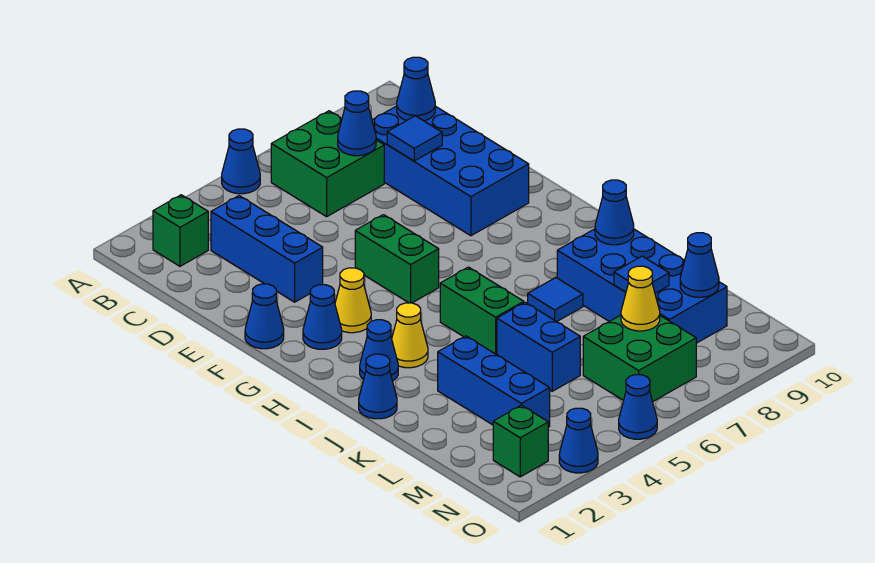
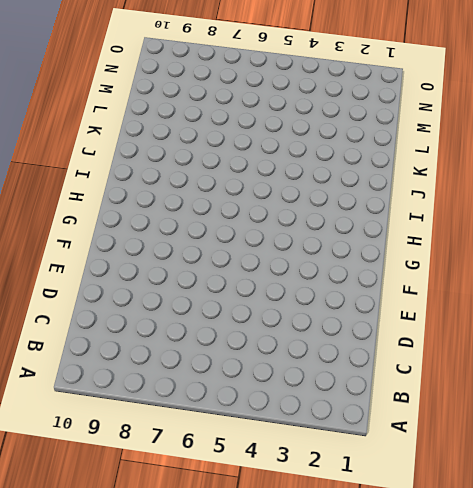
none -> blue cone A5 level 1
none -> green brick B2 level 1
none -> green brick B6:C7 level 1

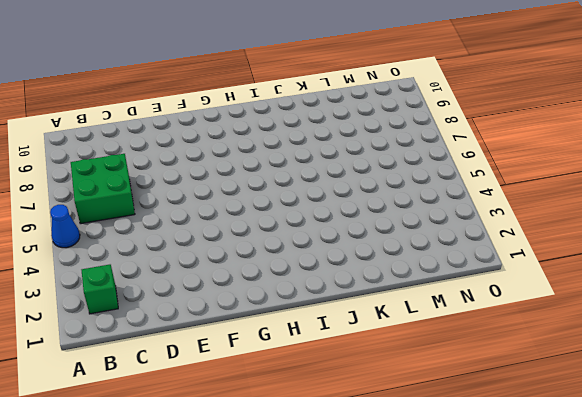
none -> blue brick C3:E3 level 1
none -> blue brick C8:F9 level 1
none -> blue cone F1 level 1

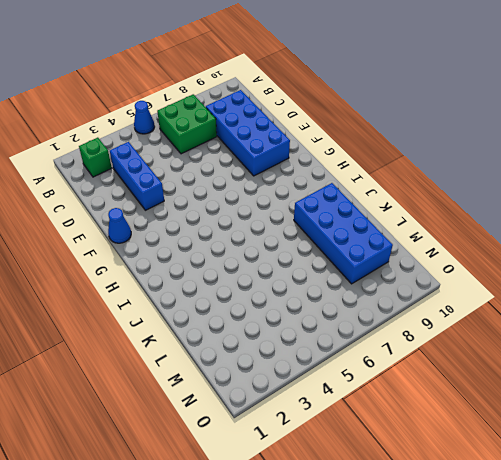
none -> green brick F5:G5 level 1
none -> blue cone G2 level 1
none -> yellow cone G3 level 1

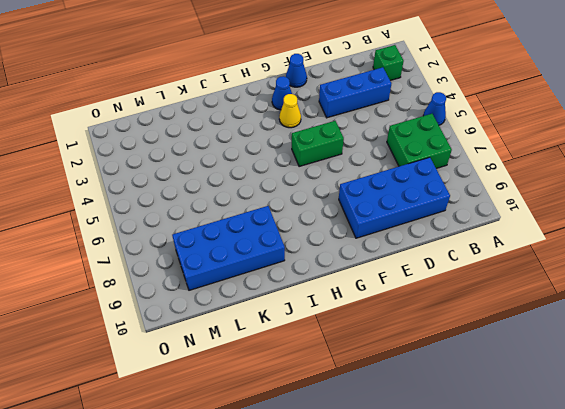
none -> blue cone I2 level 1
none -> yellow cone I3 level 1
none -> green brick I5:J5 level 1

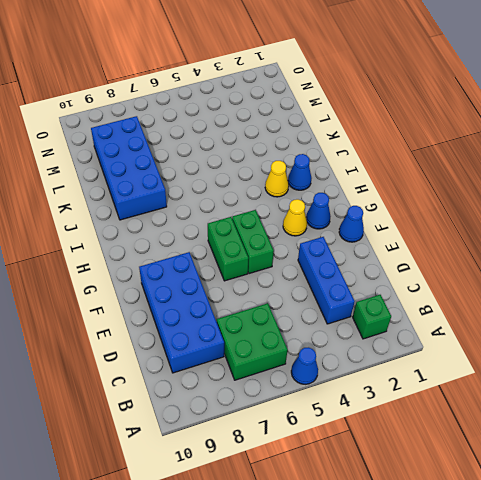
green brick F6:G6 level 1 -> green brick I5:J5 level 1
none -> blue cone J1 level 1
none -> blue tile J7 level 1
none -> blue brick K3:M3 level 1

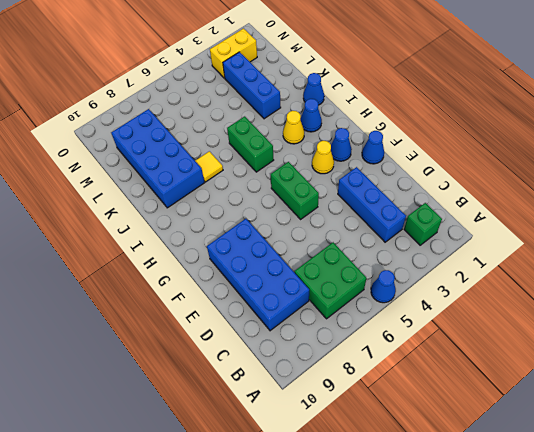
yellow tile J7 level 1 -> blue tile J7 level 1
yellow brick N2:N3 level 1 -> green brick N2 level 1
none -> blue brick K5:L5 level 1
none -> green brick M6:N7 level 1
none -> blue cone O3 level 1

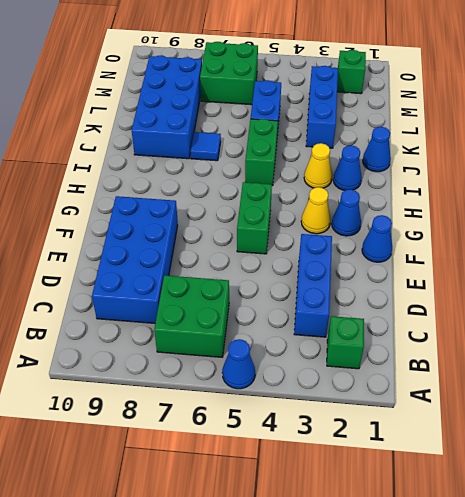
none -> blue cone O3 level 1
none -> blue cone O5 level 1
none -> blue cone C7 level 2

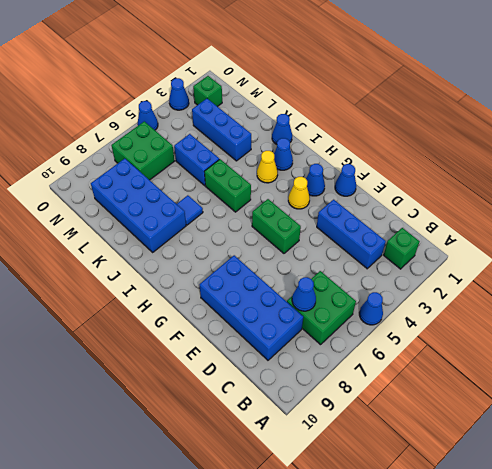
none -> blue cone C9 level 2
none -> blue tile D8 level 2
none -> blue cone J9 level 2

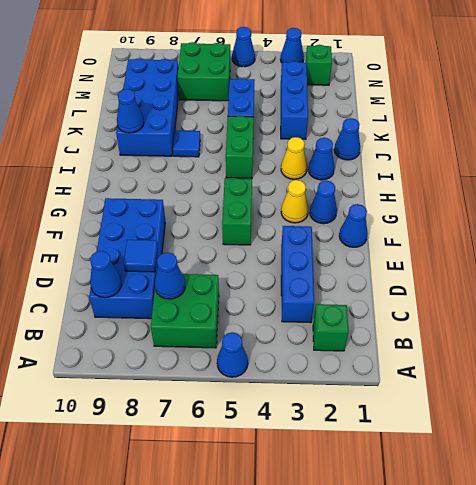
none -> blue tile L8 level 2
none -> yellow cone M7 level 2
none -> blue cone M9 level 2

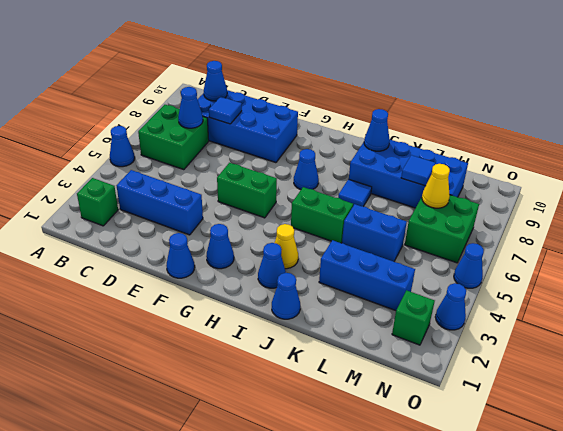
blue cone H7 level 1 -> blue cone M9 level 2
none -> yellow cone G3 level 1

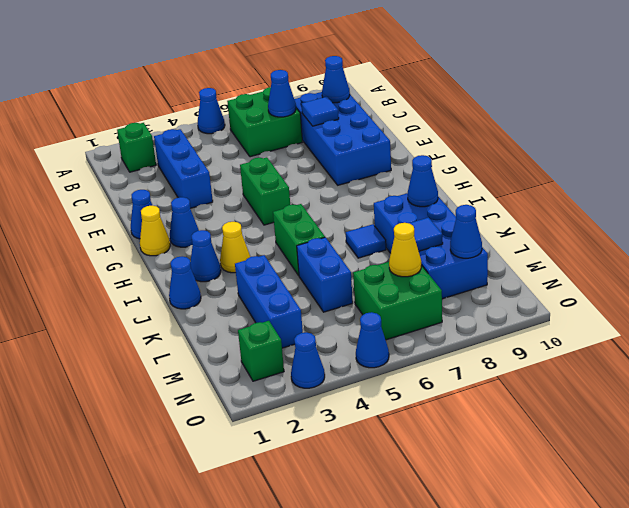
yellow cone G1 level 1 -> yellow cone G3 level 1

